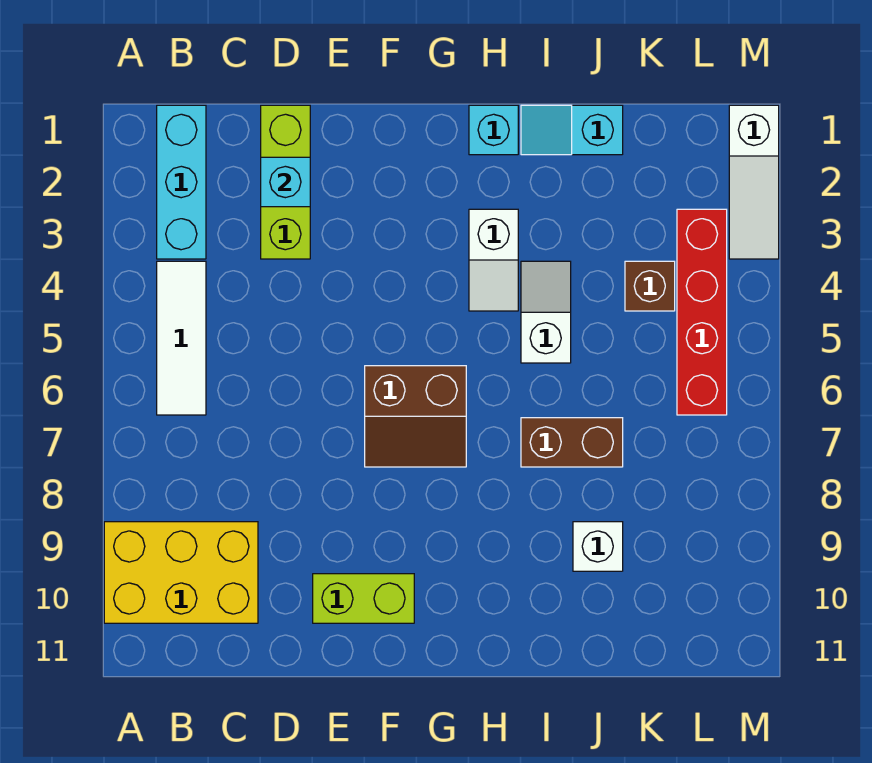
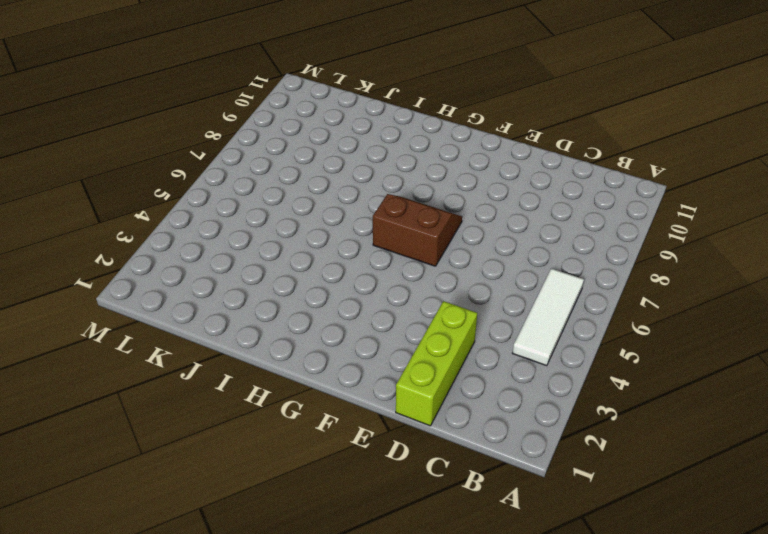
none -> yellow brick A9:C10 level 1
none -> cyan brick B1:B3 level 1
none -> lime brick E10:F10 level 1

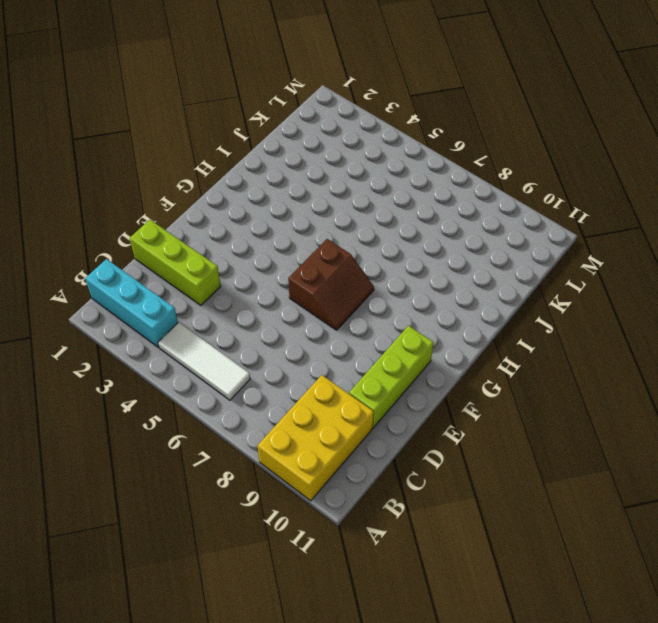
lime brick D10:F10 level 1 -> lime brick E10:F10 level 1
none -> cyan brick H1 level 1
none -> white slope H3:H4 level 1 top 3
none -> cyan slope I1:J1 level 1 top J

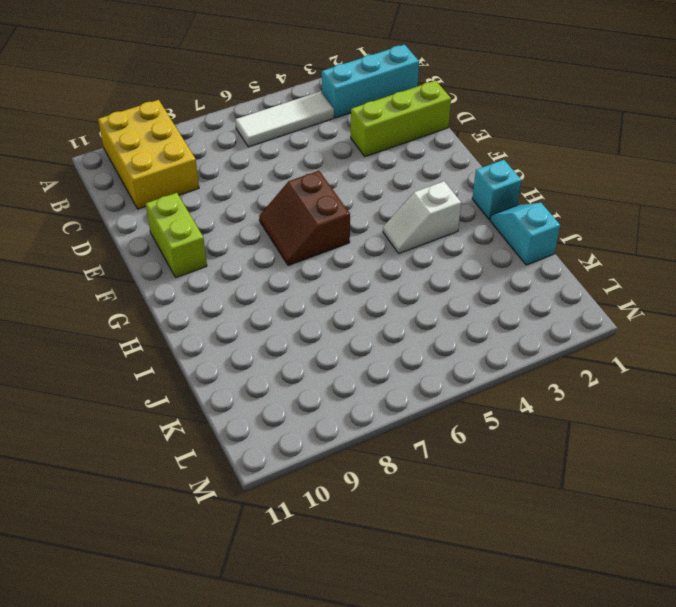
none -> white slope I4:I5 level 1 top 5
none -> brown brick I7:J7 level 1
none -> white brick J9 level 1

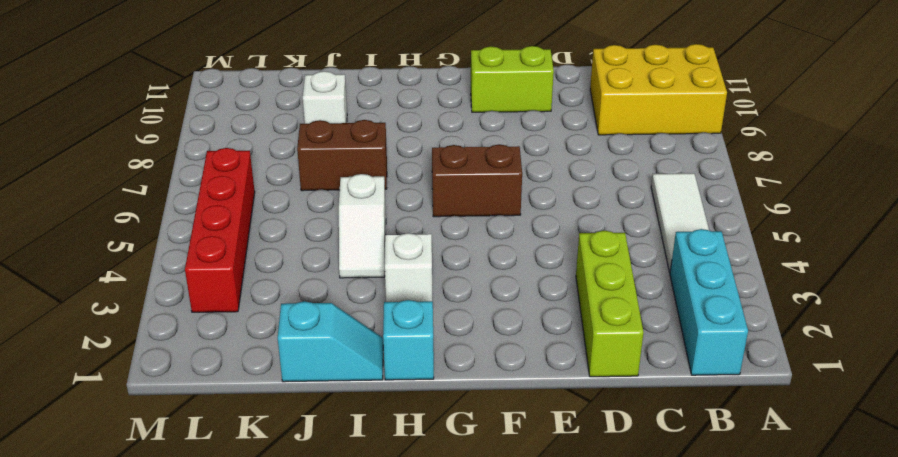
none -> brown brick K4 level 1
none -> white slope M1:M3 level 1 top 1
none -> cyan brick D2 level 2

